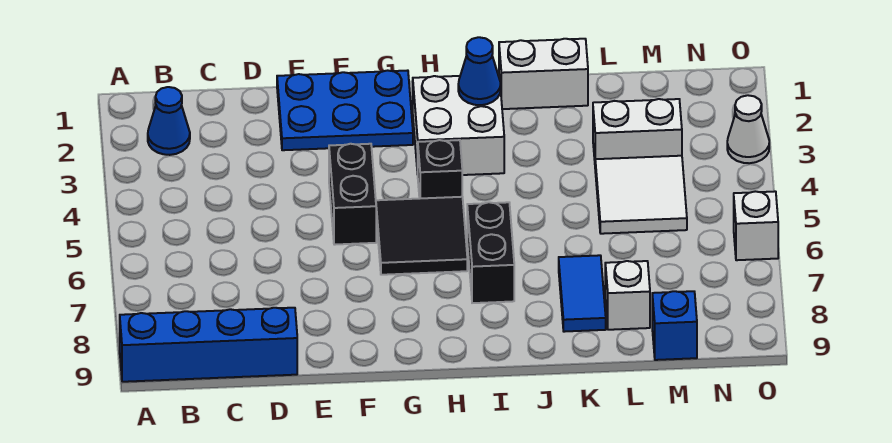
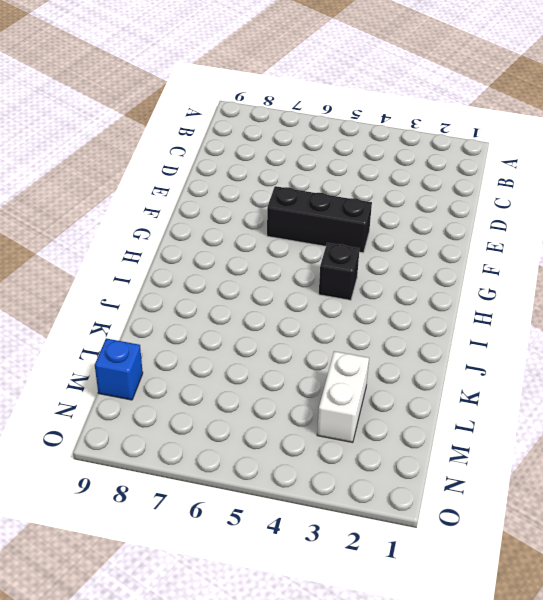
black brick F4:F6 level 1 -> black brick F4:F5 level 1
none -> blue brick A9:D9 level 1
none -> blue cone B2 level 1
none -> blue plate E1:G2 level 1

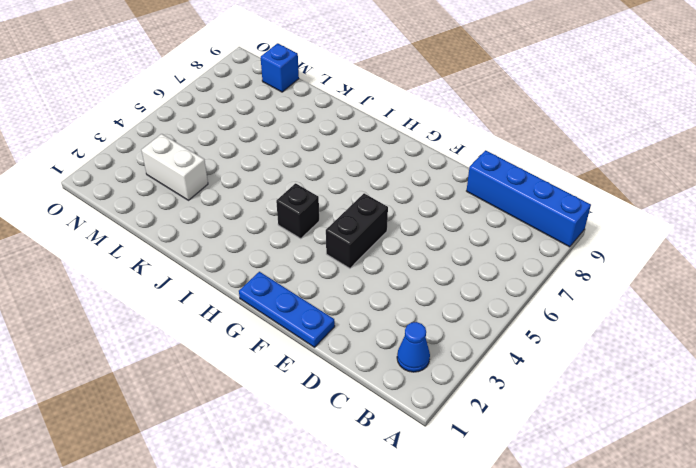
blue plate E1:G1 level 1 -> blue plate E1:G2 level 1
none -> black tile G5:H6 level 1
none -> white brick H2:I3 level 1
none -> black brick I6:I7 level 1

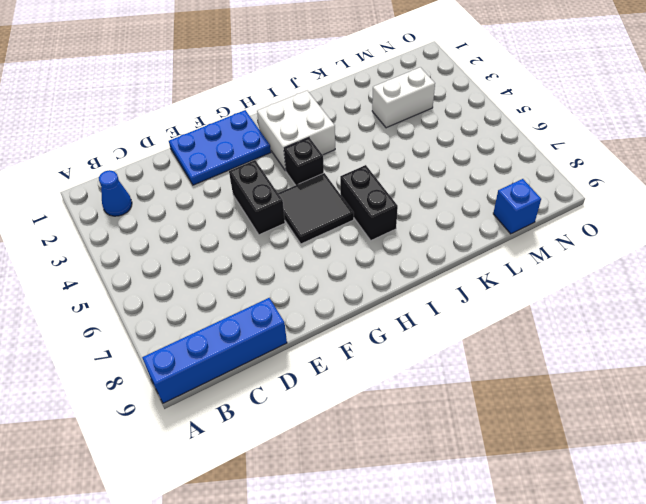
none -> white brick J1:K1 level 1
none -> blue tile K7:K8 level 1
none -> white tile L4:M5 level 1

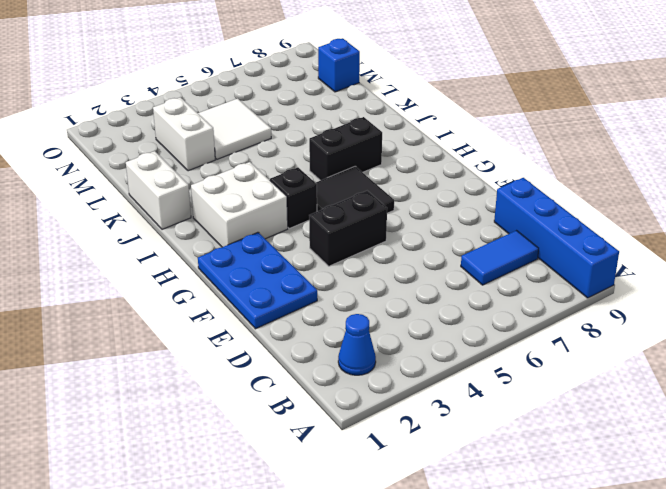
blue tile C7:C8 level 1 -> blue tile K7:K8 level 1
none -> white brick L8 level 1
none -> white cone O3 level 1
none -> white brick O6 level 1

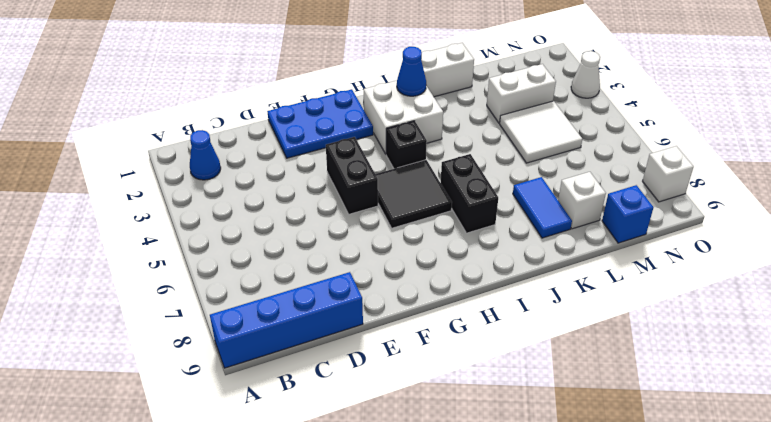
white brick O8 level 1 -> white brick O6 level 1

